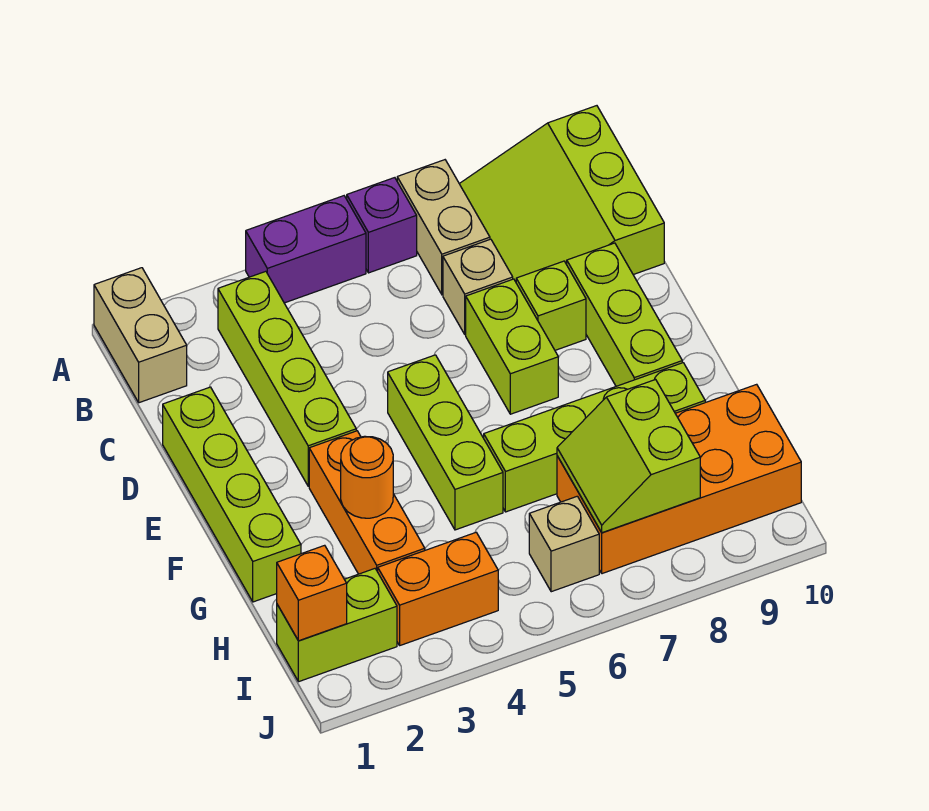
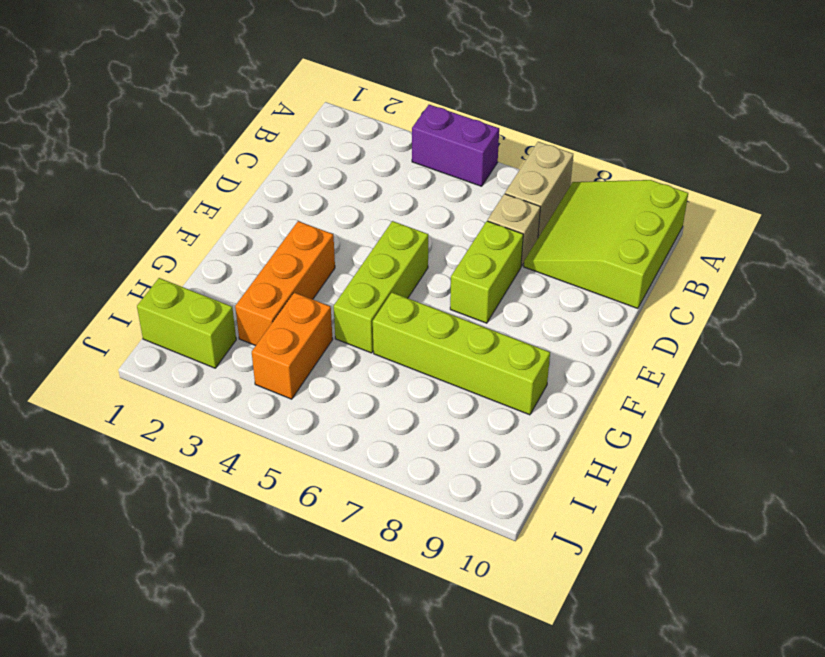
orange brick H4:I4 level 1 -> orange brick I3:I4 level 1
none -> tan brick A1:B1 level 1
none -> purple brick A6 level 1
none -> lime brick B3:E3 level 1

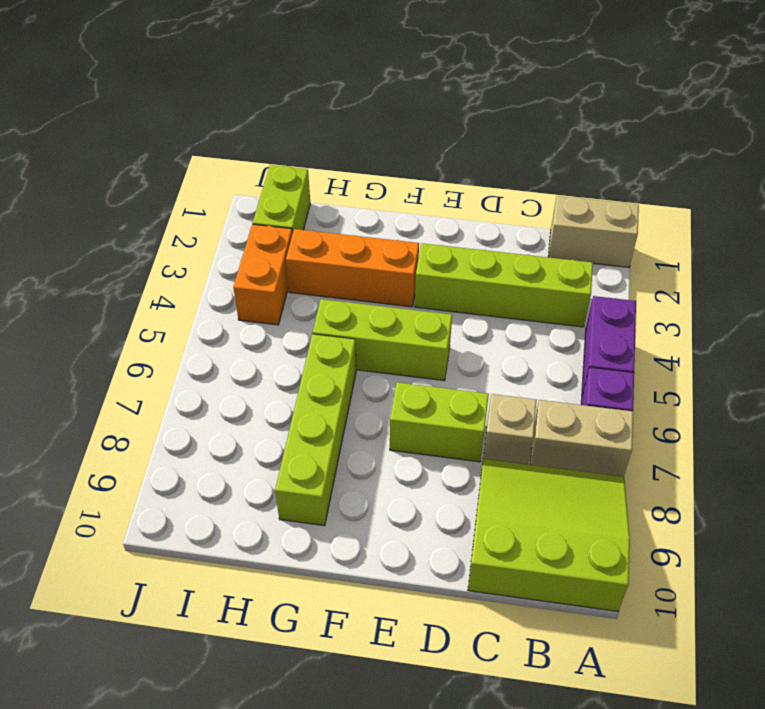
none -> lime brick D1:G1 level 1
none -> lime brick D8 level 1
none -> lime brick D9:F9 level 1

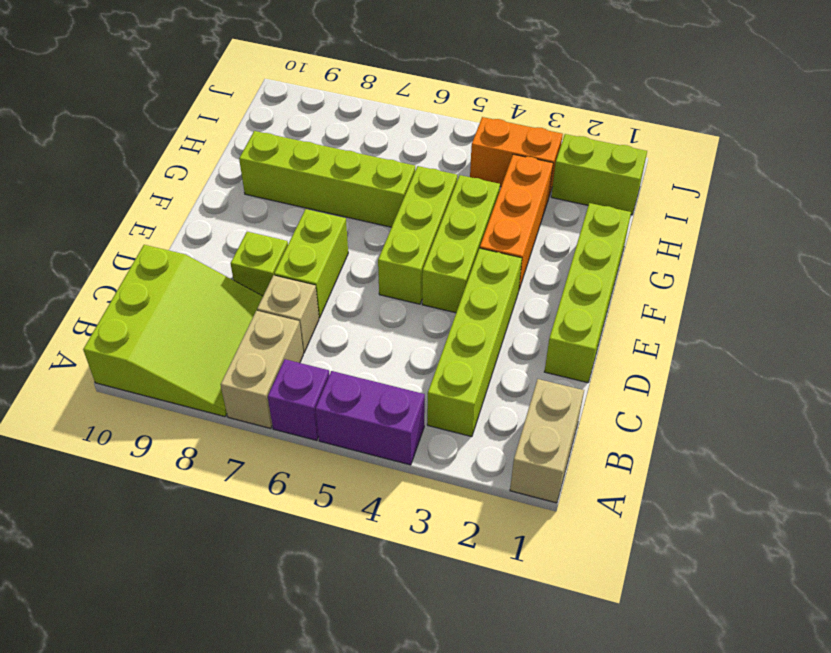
lime brick E4:G4 level 1 -> lime brick D9:F9 level 1
none -> orange brick H7:I10 level 1
none -> tan brick I6 level 1
none -> orange round brick G3 level 2

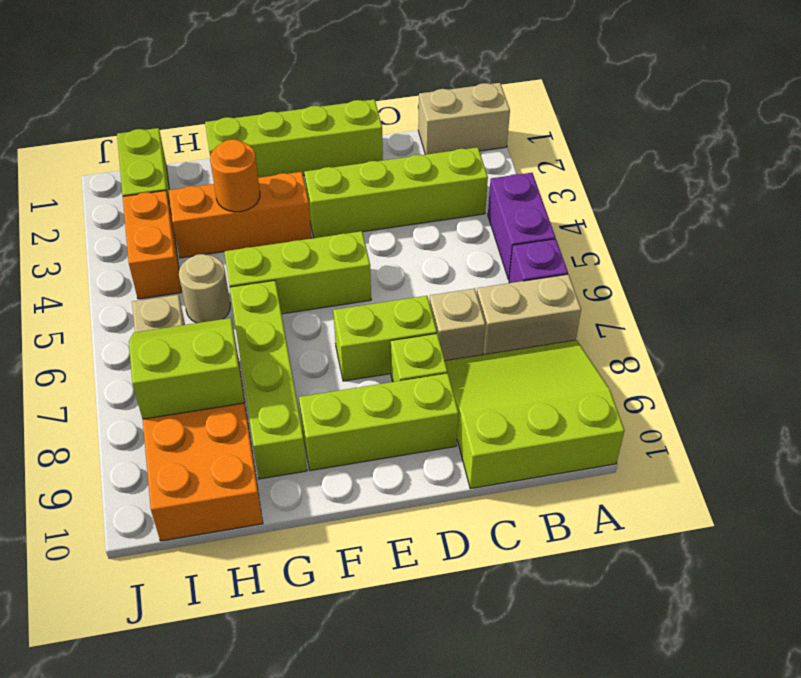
tan round brick H5 level 1 -> none
none -> orange brick I1 level 2

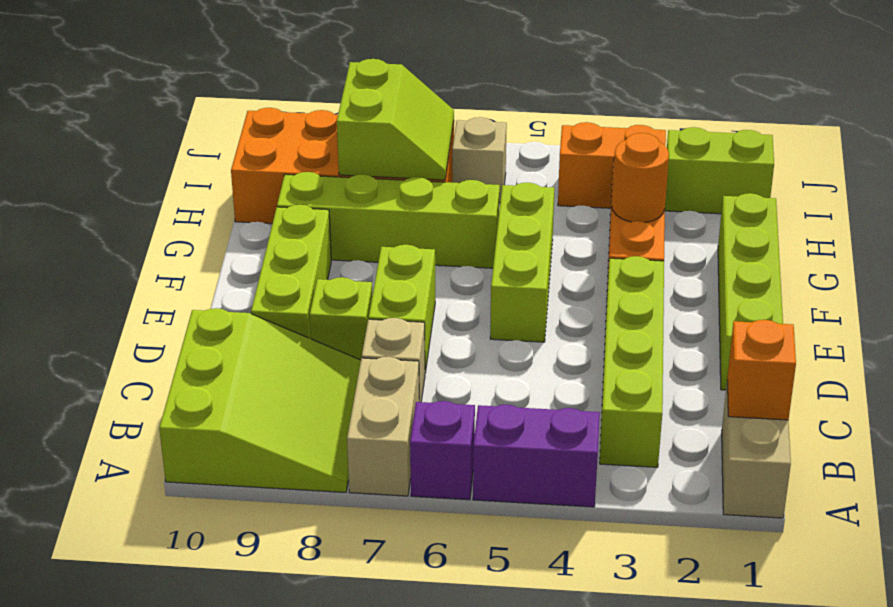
orange brick B1 level 2 -> orange brick I1 level 2

